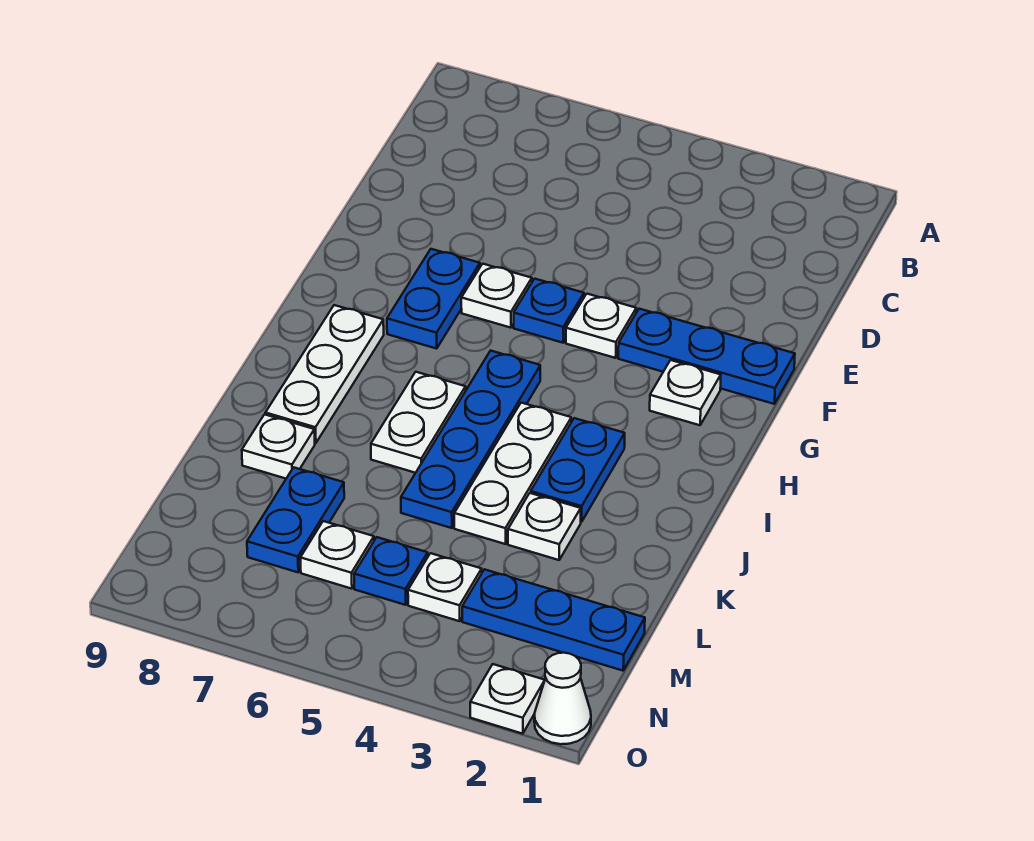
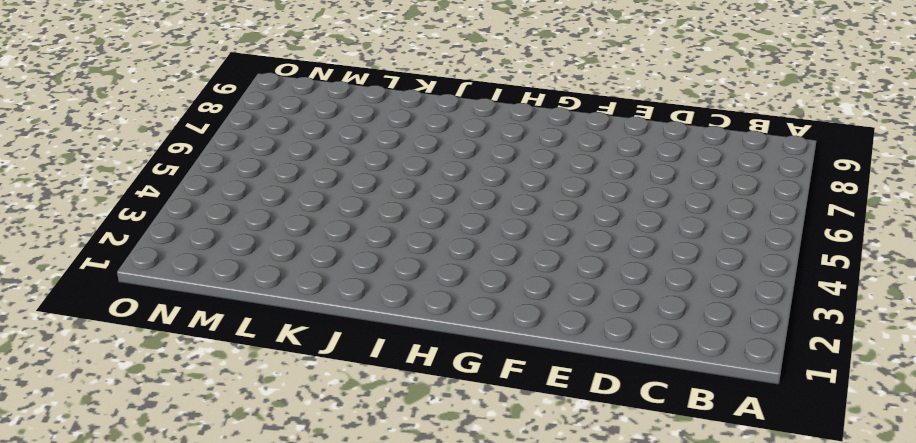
none -> blue plate F1:F3 level 1
none -> white plate F4 level 1
none -> blue plate F5 level 1

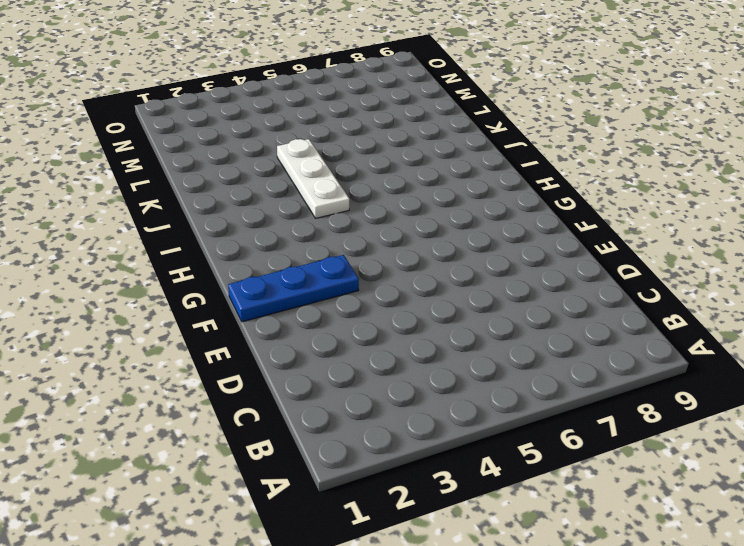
none -> white plate F4 level 1
none -> blue plate F5 level 1
none -> white plate F6 level 1

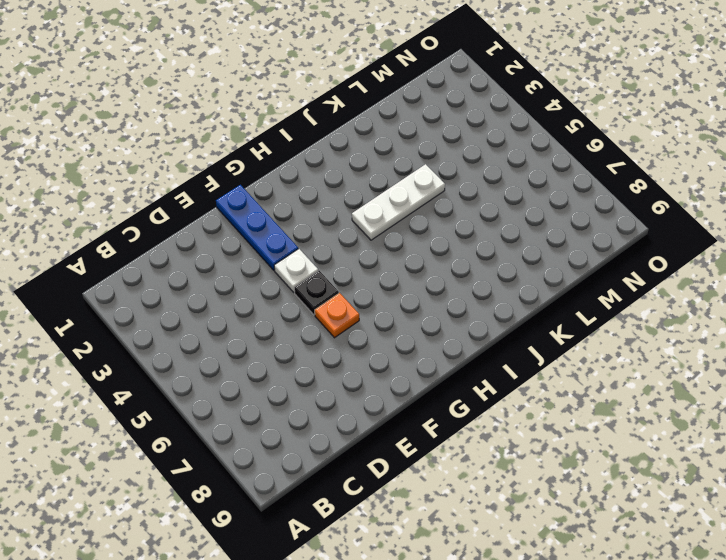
black plate F5 level 1 -> blue plate F5 level 1
orange plate F6 level 1 -> white plate F6 level 1
none -> blue plate F7:G7 level 1
none -> white plate G2 level 1
none -> blue plate H5:K5 level 1

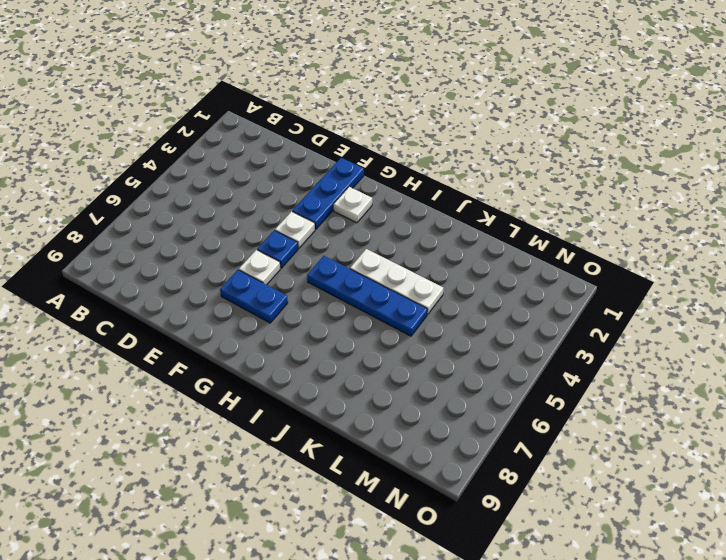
none -> white plate H8:J8 level 1
none -> blue plate I3:J3 level 1
none -> white plate I6:J6 level 1

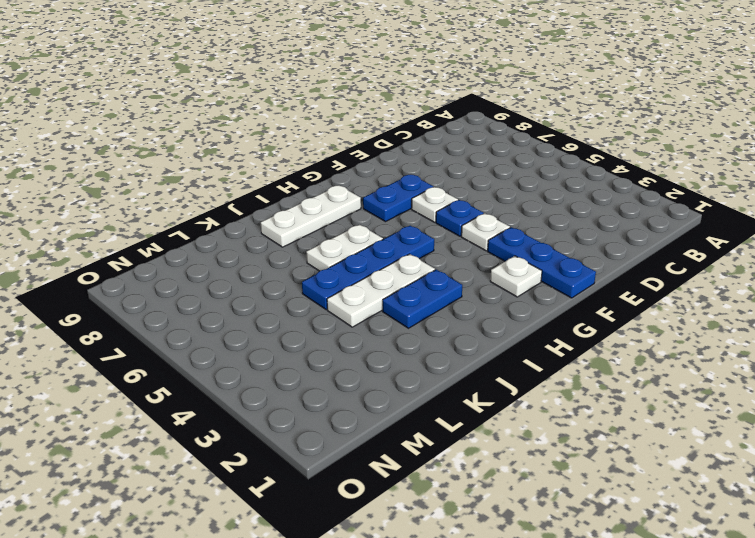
none -> white plate K3 level 1
none -> white plate K8 level 1
none -> blue plate L7:M7 level 1

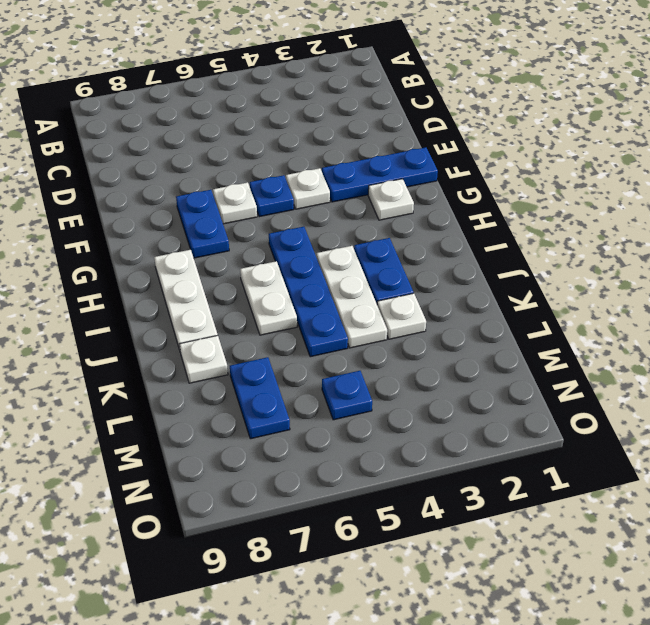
none -> blue plate M1:M3 level 1
none -> white plate M4 level 1
none -> white plate M6 level 1

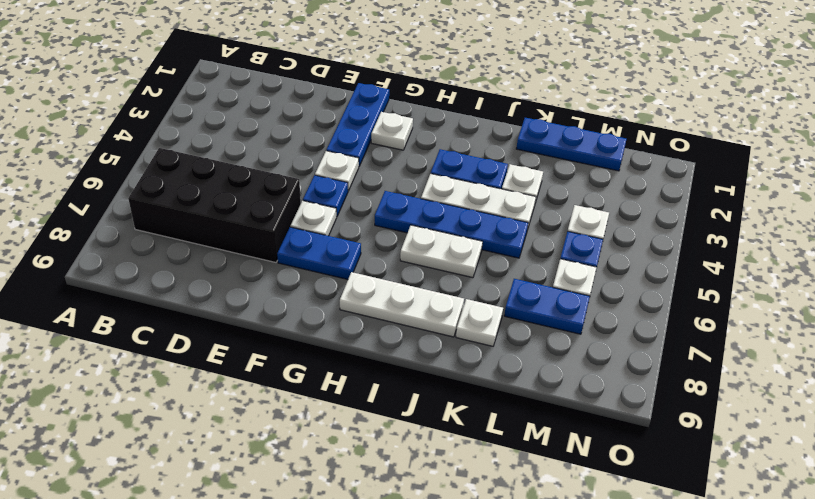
black brick B6:E7 level 1 -> none
blue plate K1:M1 level 1 -> blue plate M1:M3 level 1
none -> white cone O1 level 1
none -> white plate O2 level 1

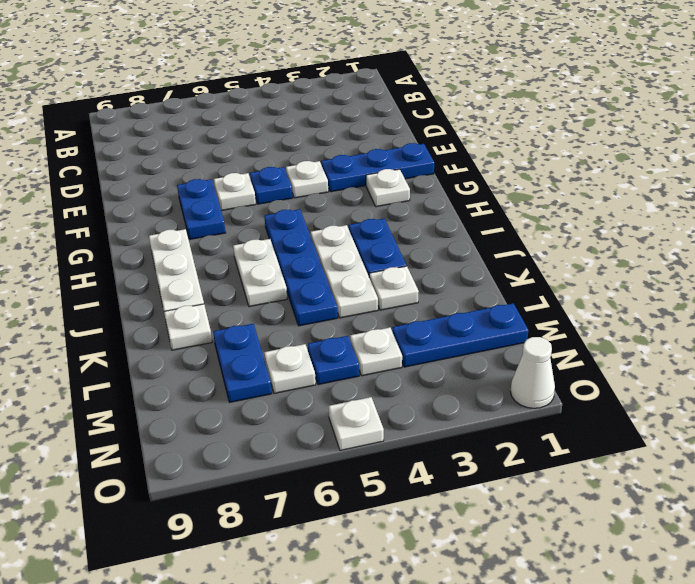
white plate O5 level 1 -> white plate O2 level 1

